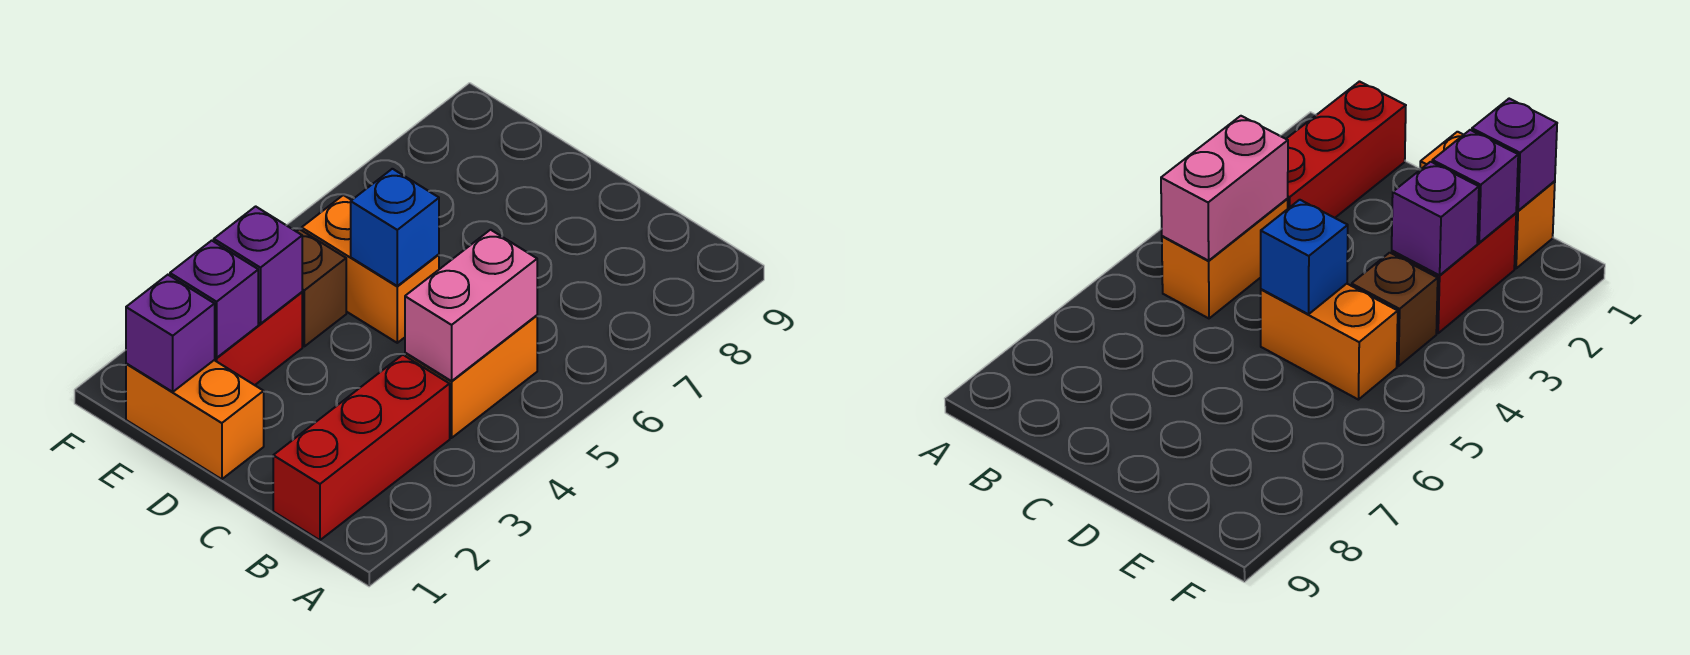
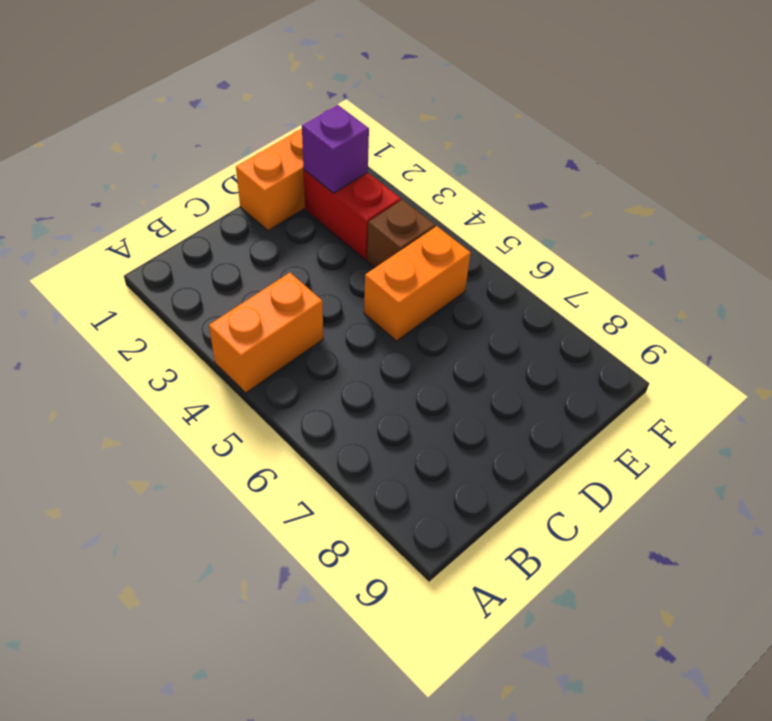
orange brick A4:B4 level 1 -> orange brick B4:B5 level 1
none -> red brick B1:B3 level 1
none -> pink brick B4:B5 level 2

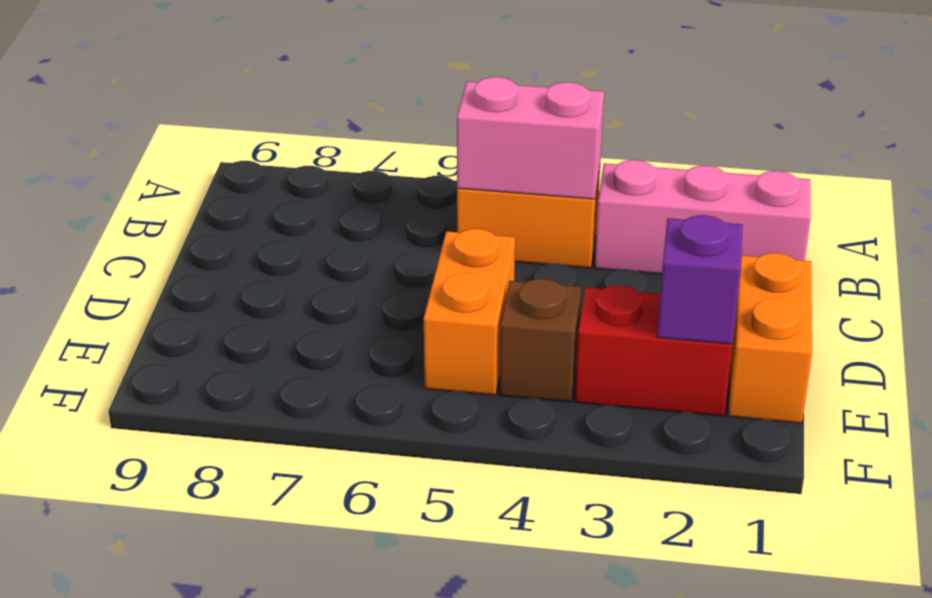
pink brick B1:B3 level 1 -> red brick B1:B3 level 1
none -> blue brick D5 level 2
none -> purple brick E1 level 2

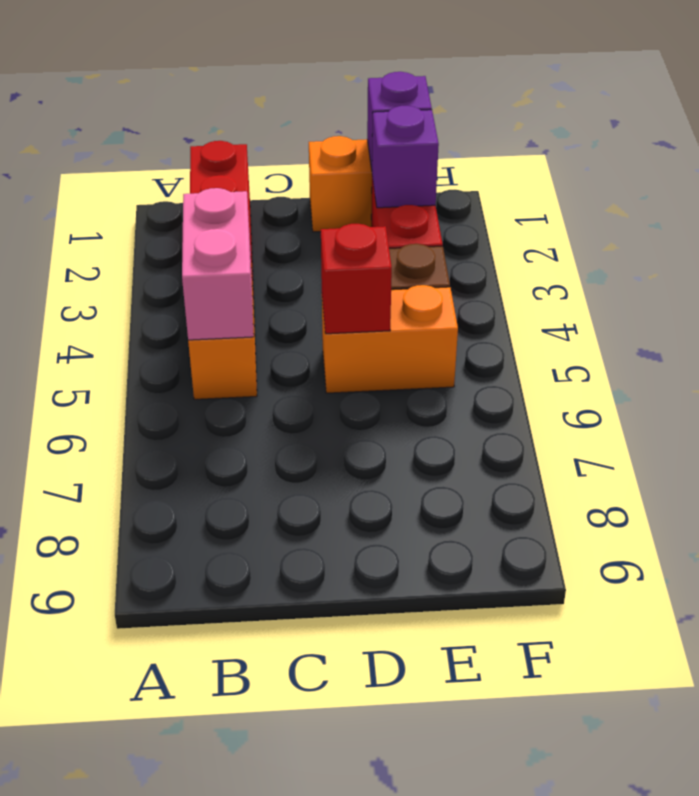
red brick D5 level 2 -> blue brick D5 level 2
none -> purple brick E3 level 2

